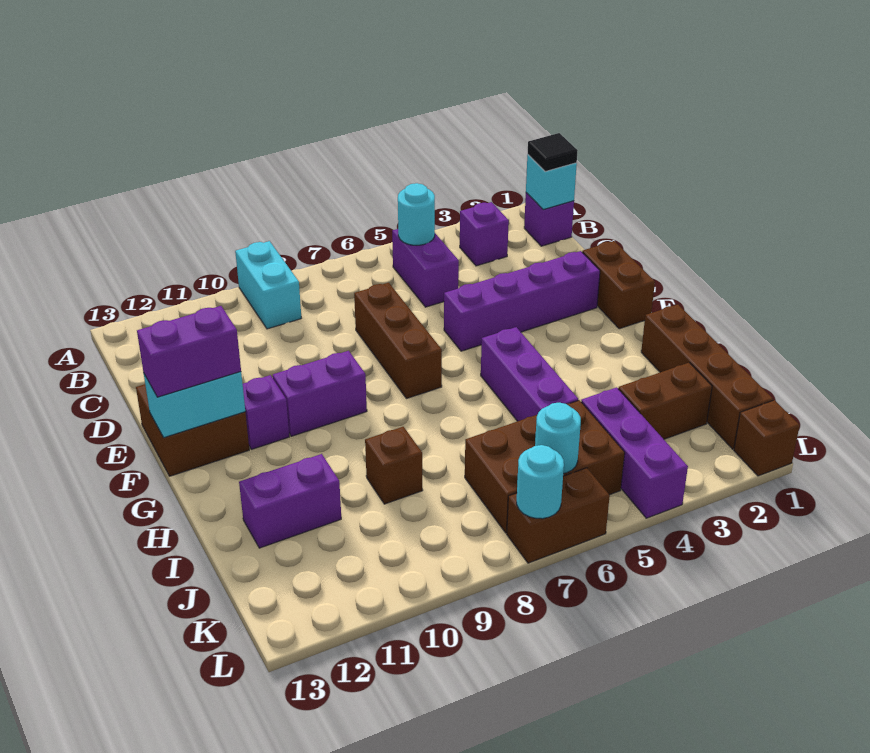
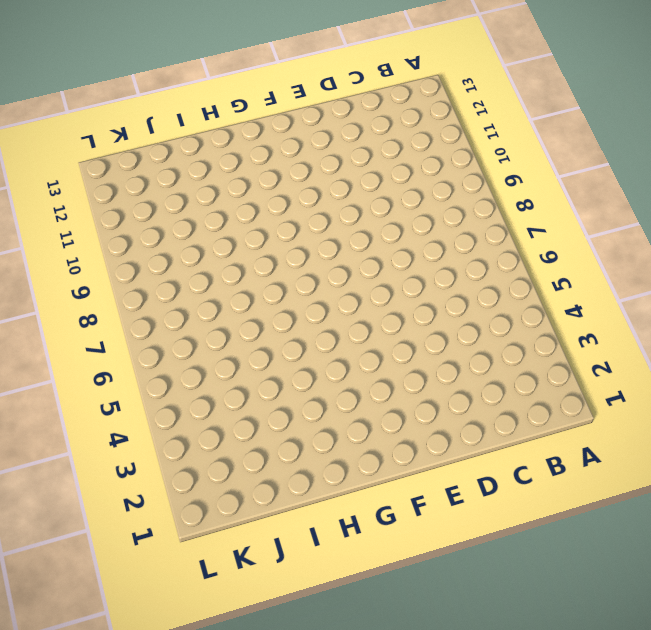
none -> cyan brick A9:B9 level 1
none -> purple brick B1 level 1
none -> purple brick B3 level 1

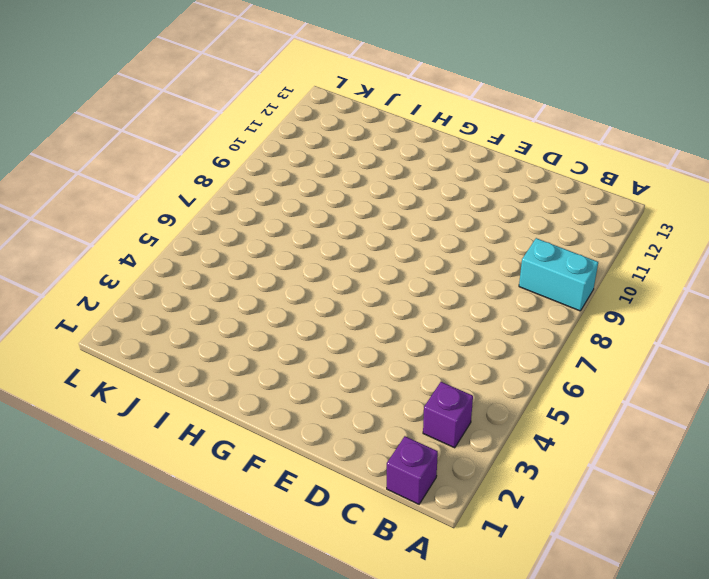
none -> purple brick B5:C5 level 1
none -> brown brick D7:F7 level 1
none -> brown brick E1:F1 level 1

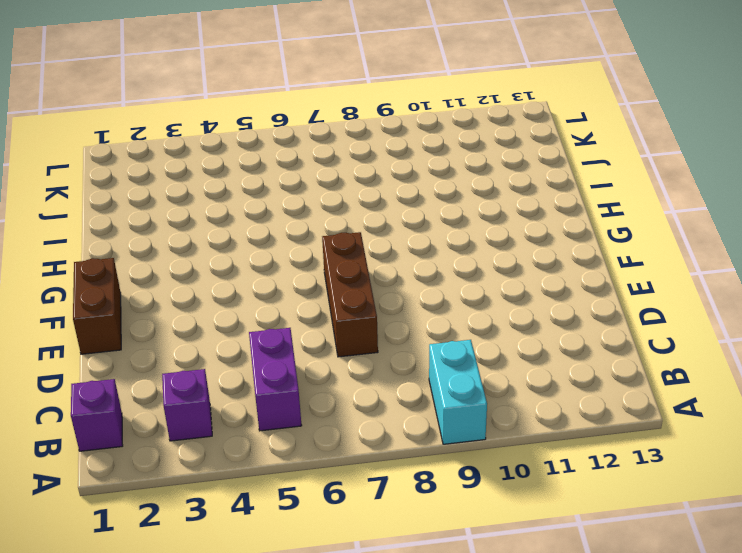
none -> purple brick E2:E5 level 1
none -> brown brick E12:F13 level 1
none -> purple brick F9:F10 level 1

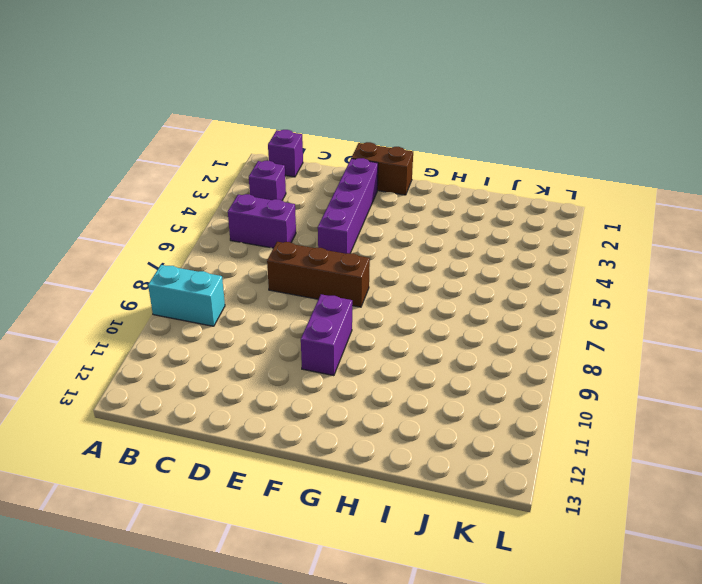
none -> brown brick E12:F13 level 1
none -> purple brick F11 level 1
none -> purple brick G5:I5 level 1

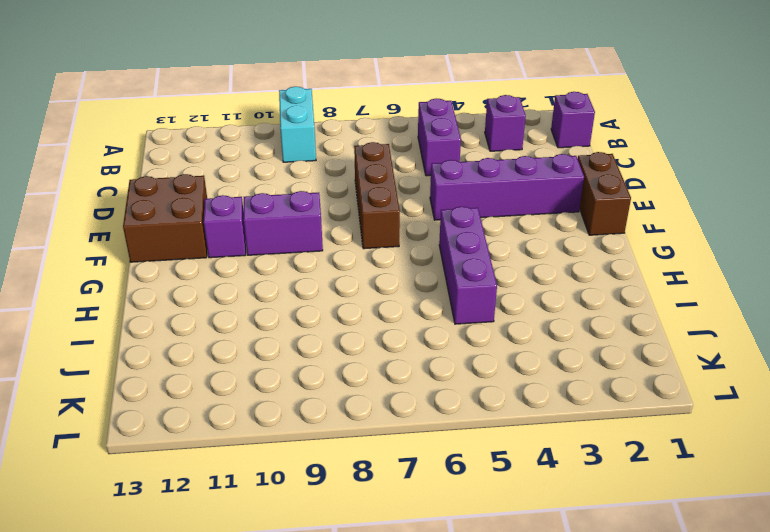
none -> brown brick H1:K1 level 1
none -> brown brick I9 level 1
none -> purple brick I11:I12 level 1

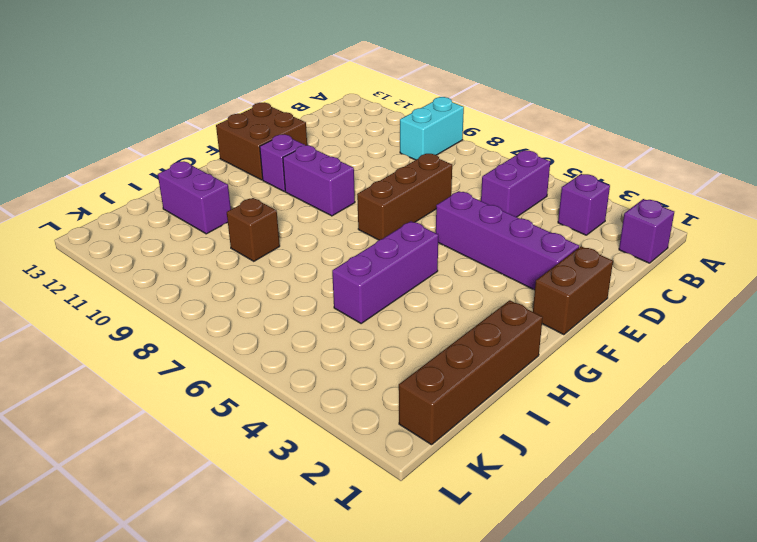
none -> brown brick J2:J3 level 1
none -> purple brick J4:L4 level 1
none -> brown brick J5:K7 level 1

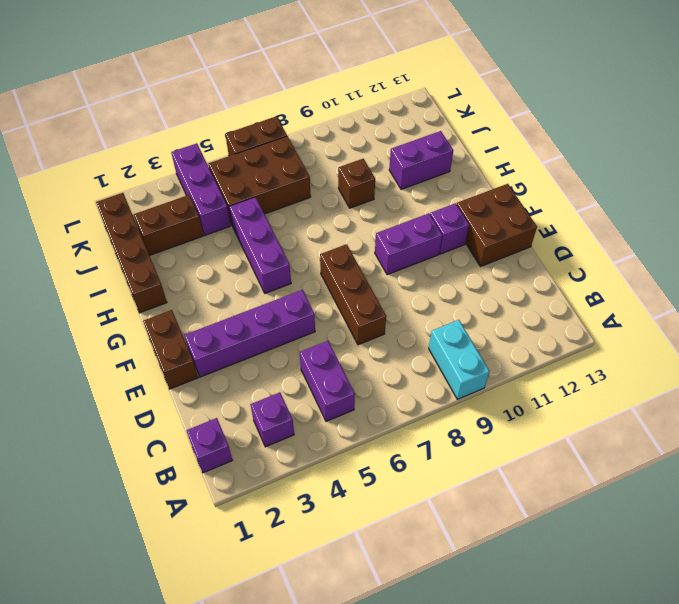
none -> brown brick L1 level 1
none -> cyan brick B1 level 2
none -> cyan round brick B5 level 2

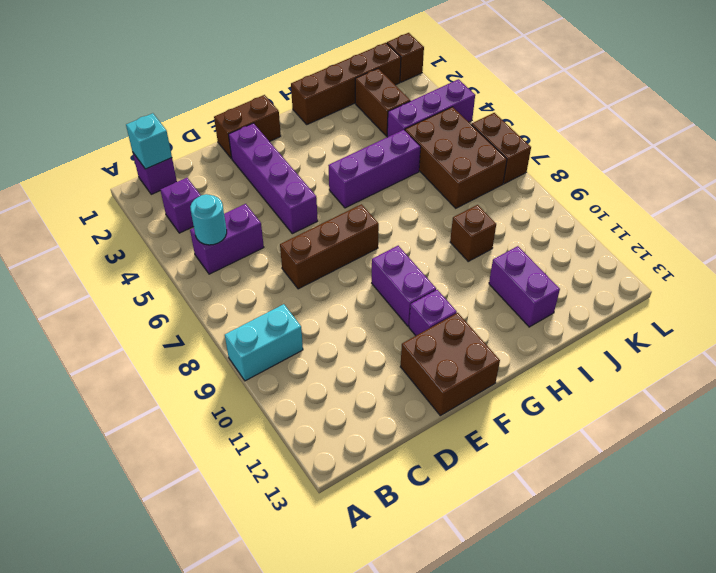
none -> cyan brick F12:F13 level 2
none -> cyan round brick K6 level 2
none -> cyan round brick L7 level 2

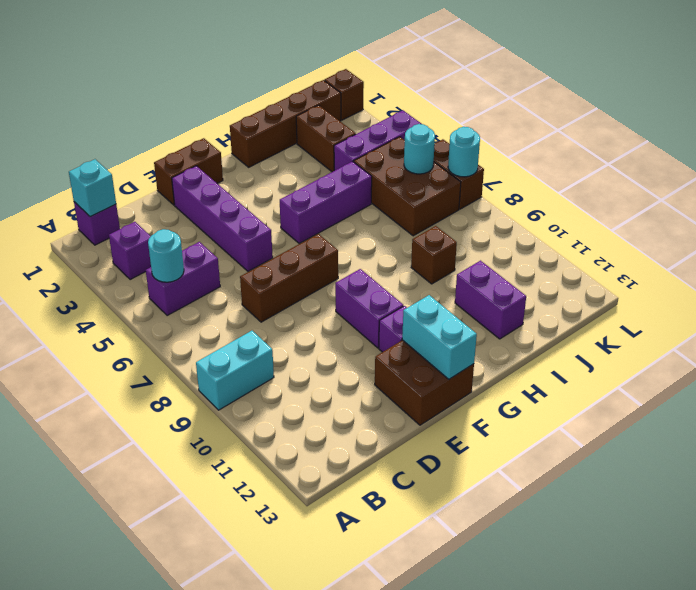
none -> black tile B1 level 3
none -> purple brick F12:F13 level 3

